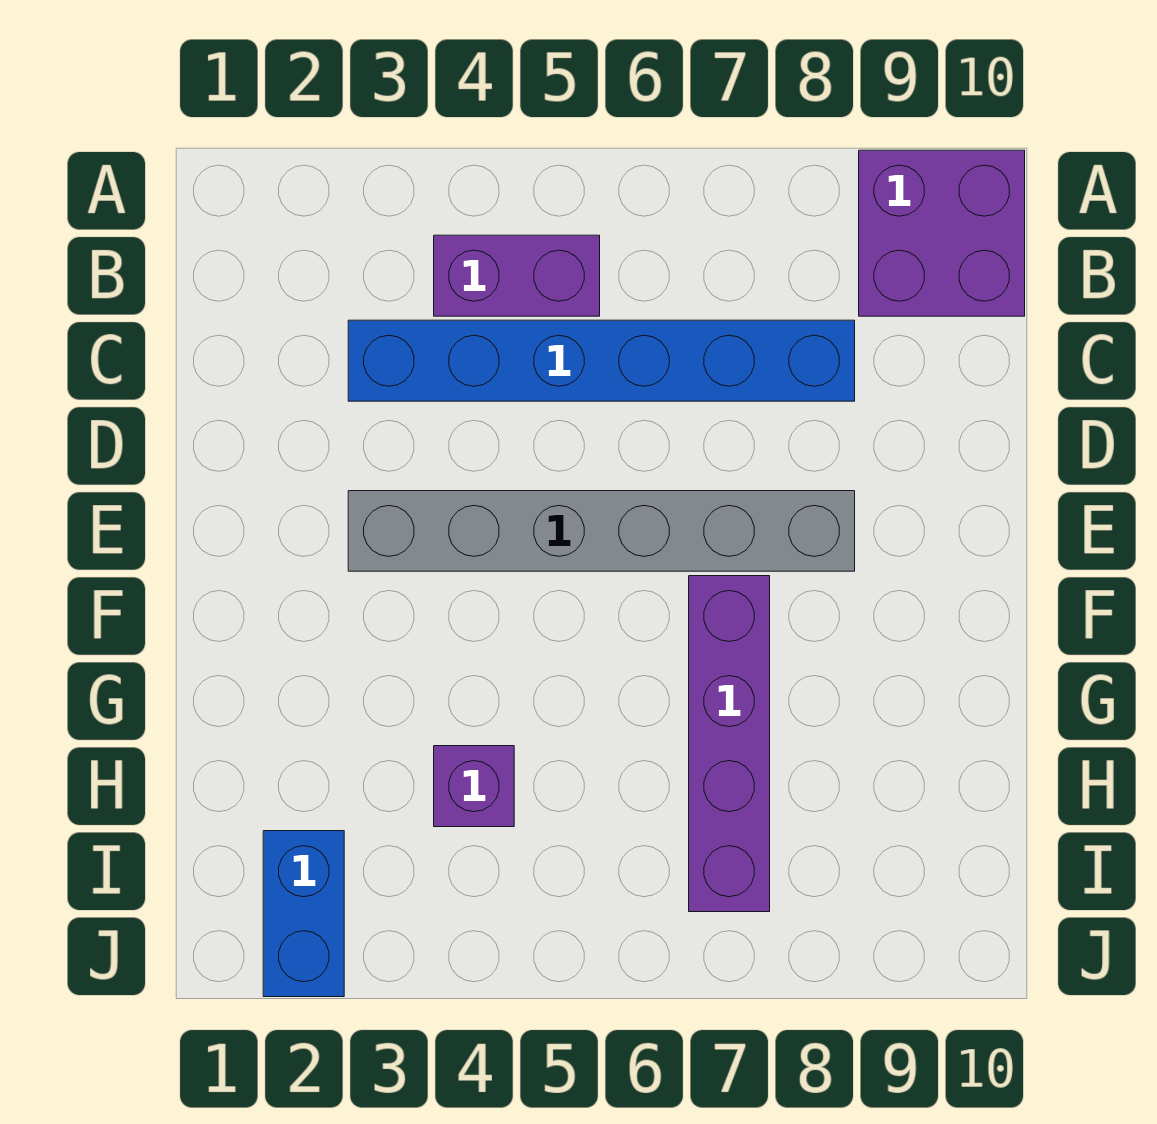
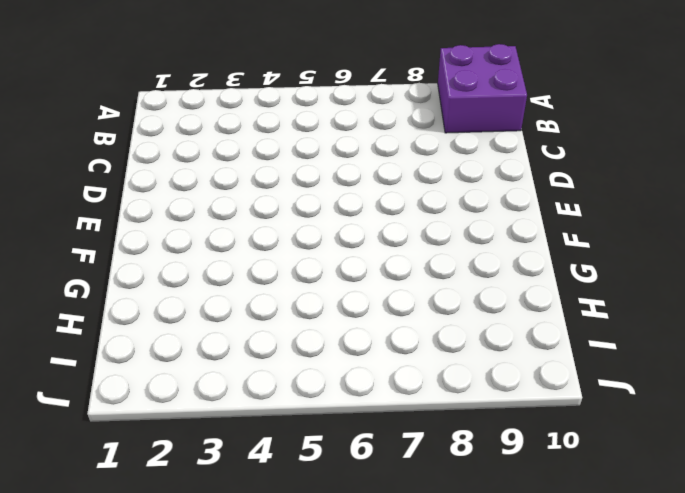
none -> purple brick B4:B5 level 1
none -> blue brick C3:C8 level 1

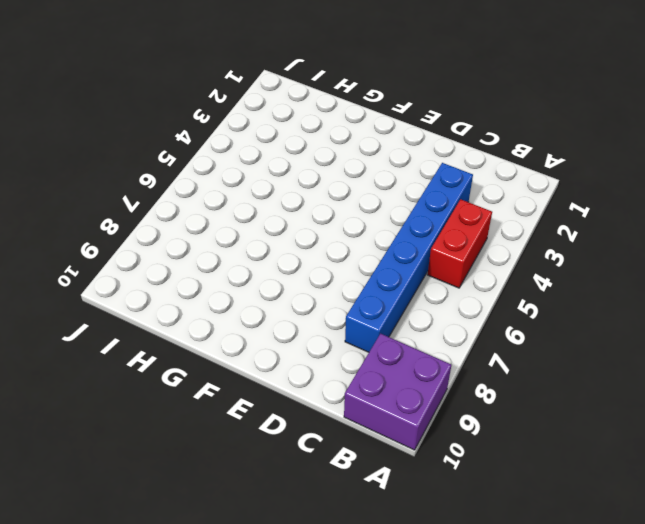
red brick B4:B5 level 1 -> purple brick B4:B5 level 1
none -> grey brick E3:E8 level 1
none -> purple brick F7:I7 level 1

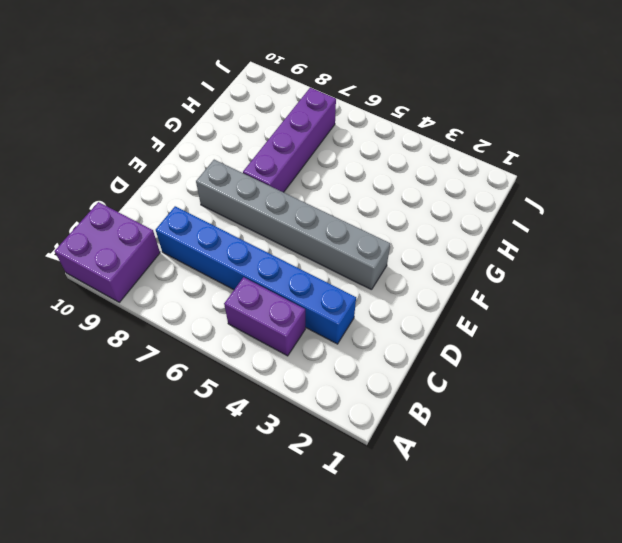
none -> purple brick H4 level 1
none -> blue brick I2:J2 level 1

